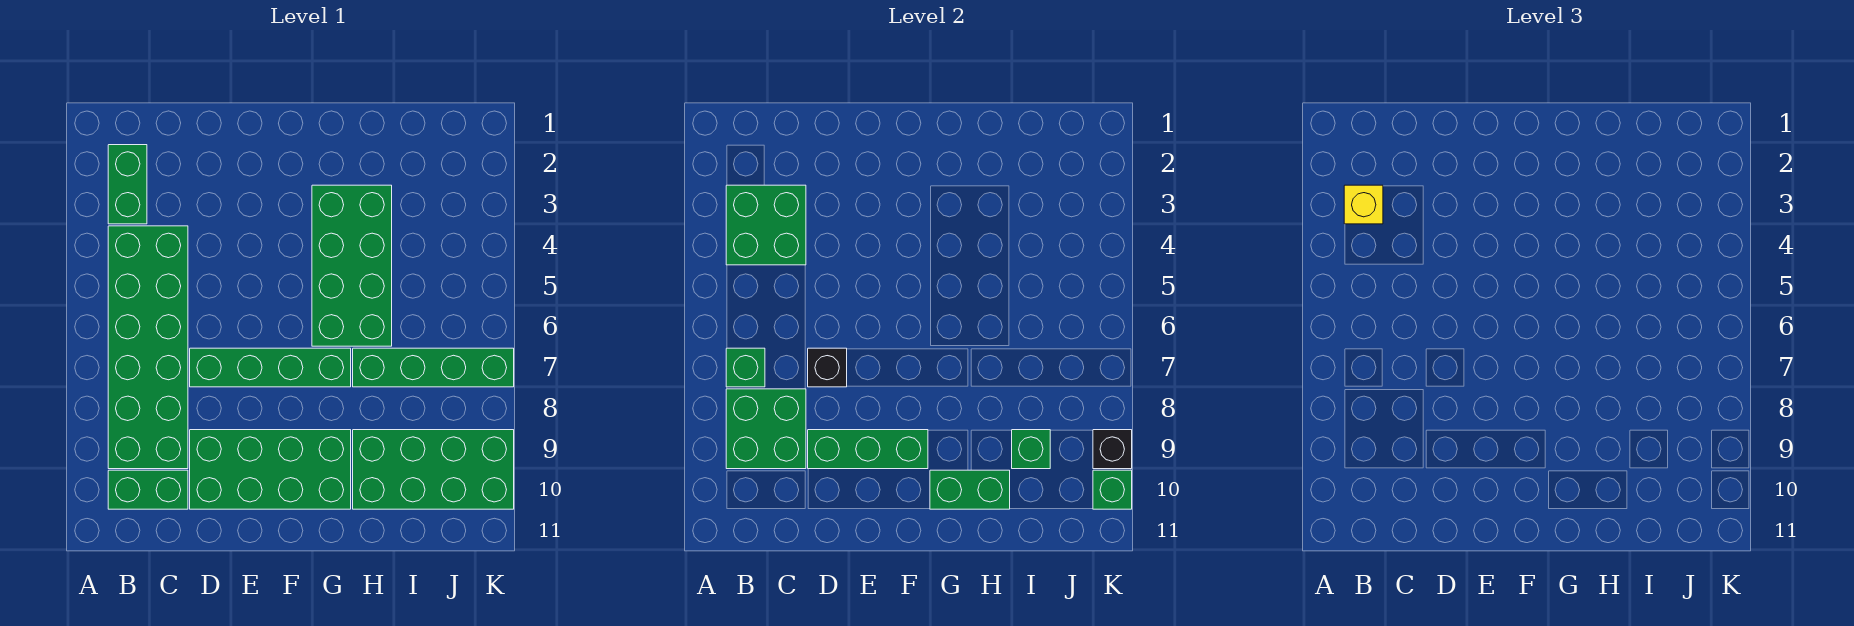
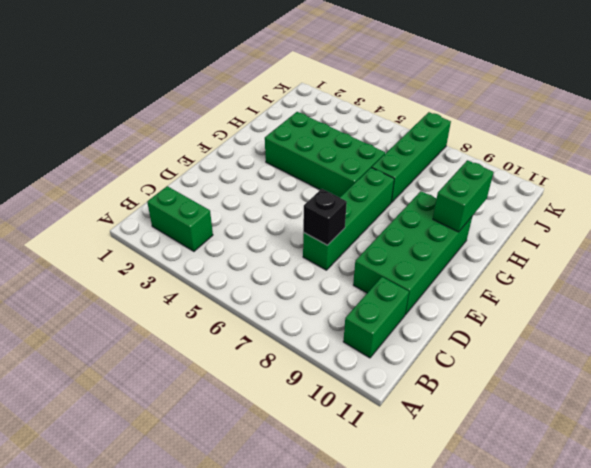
none -> green brick B4:C9 level 1
none -> green brick H9:K10 level 1
none -> green brick B3:C4 level 2

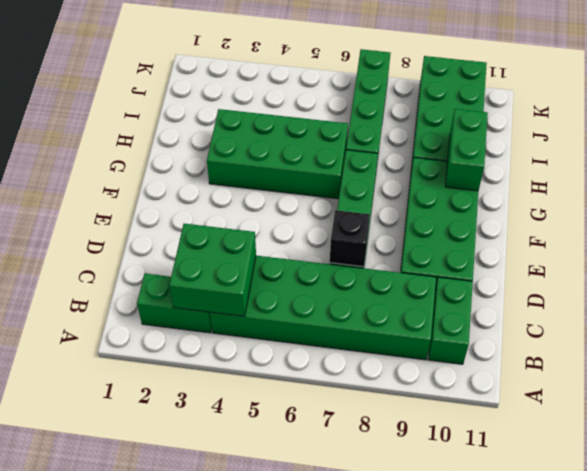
none -> green brick B7 level 2
none -> green brick B8:C9 level 2
none -> green brick D9:F9 level 2

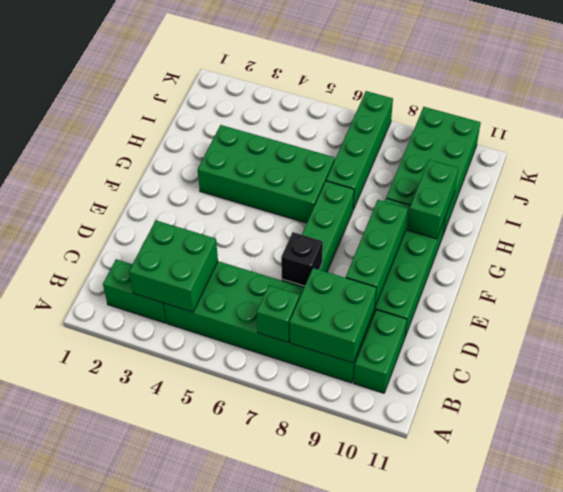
none -> green brick I9 level 2
none -> black brick K9 level 2
none -> green brick K10 level 2

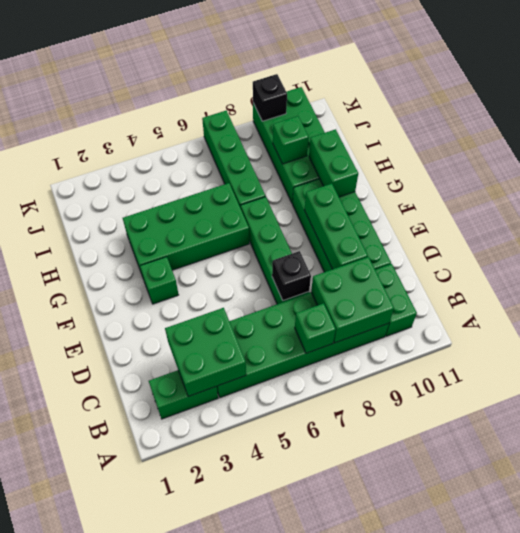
green brick F3 level 1 -> green brick K10 level 2
none -> yellow brick B3 level 3

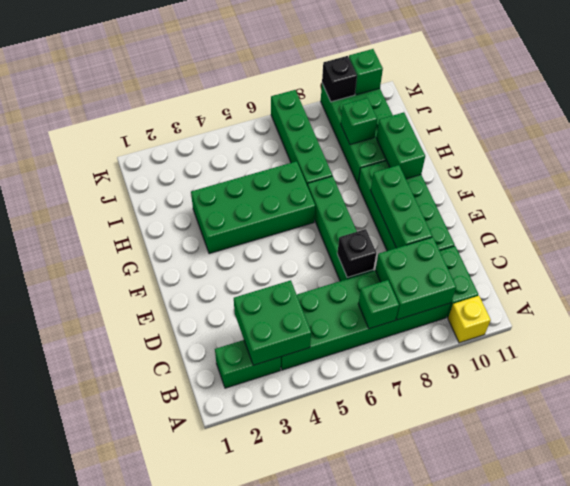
yellow brick A10 level 1 -> yellow brick B3 level 3

